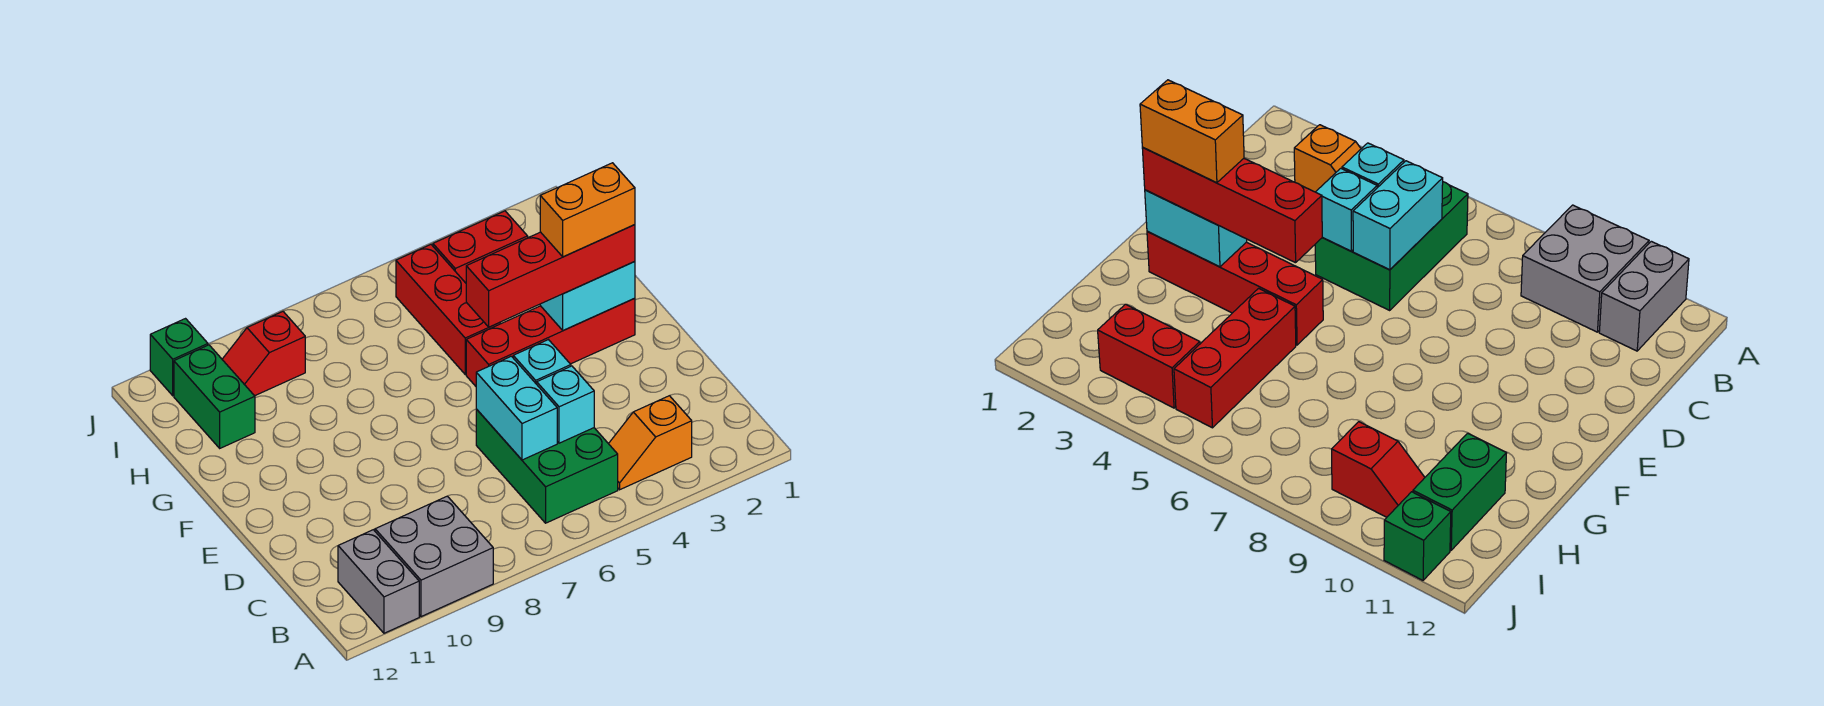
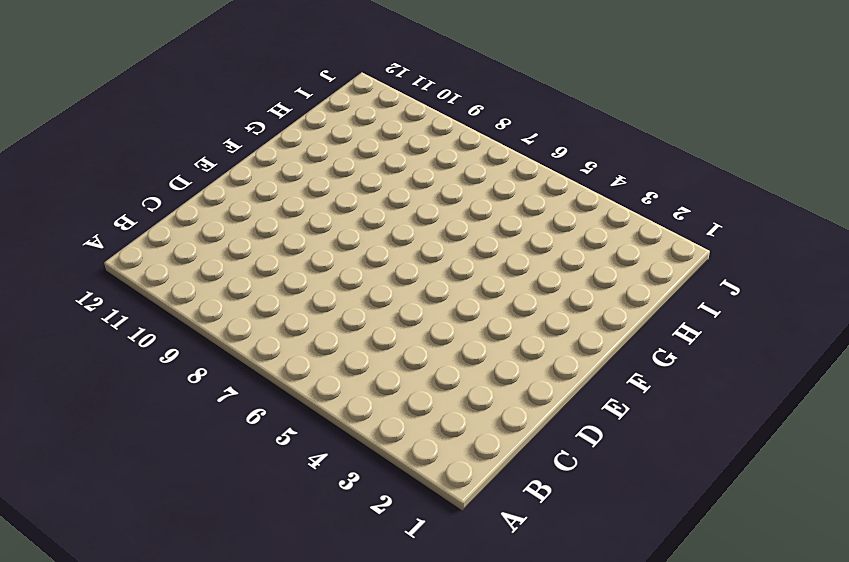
none -> grey brick A9:B10 level 1
none -> grey brick A11:B11 level 1
none -> orange slope B3:B4 level 1 top 3

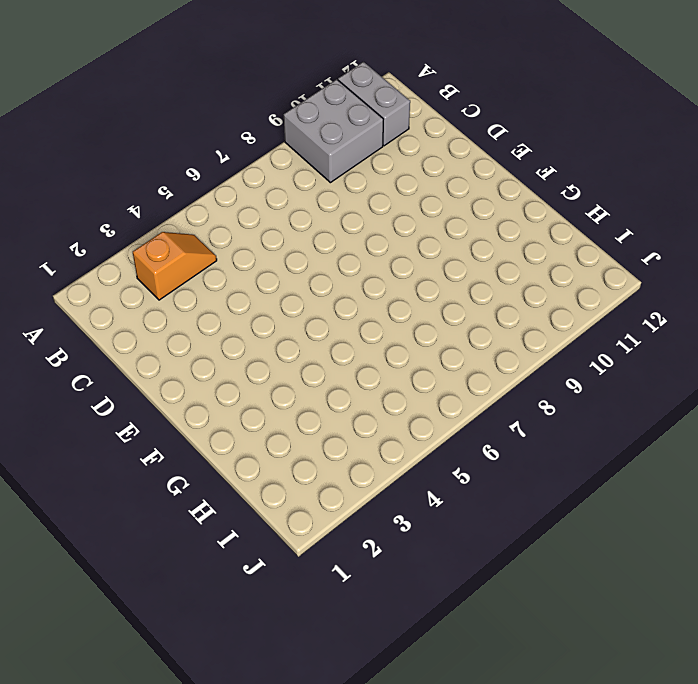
none -> green brick B5:D6 level 1
none -> red brick F2:F5 level 1
none -> red brick G5:I5 level 1

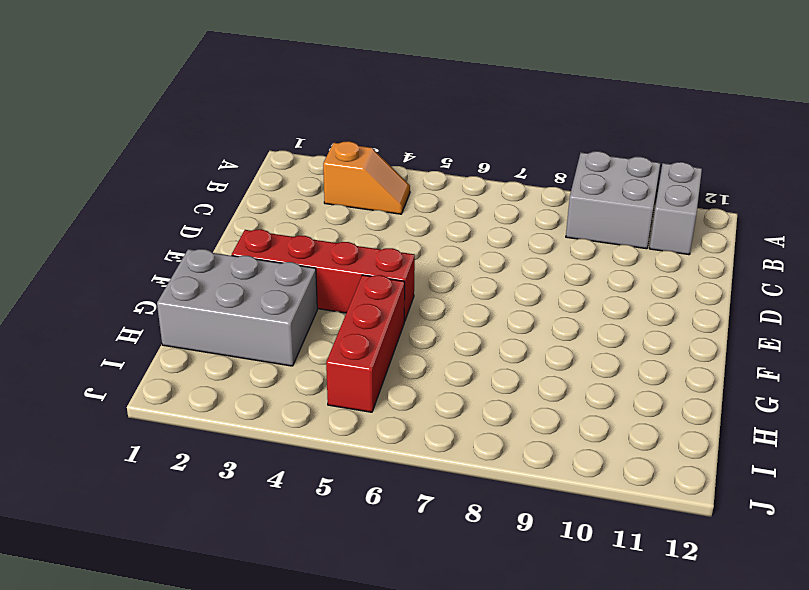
grey brick G1:H3 level 1 -> none
none -> green brick B5:D6 level 1
none -> green brick H11:I11 level 1
none -> red brick I3:I4 level 1

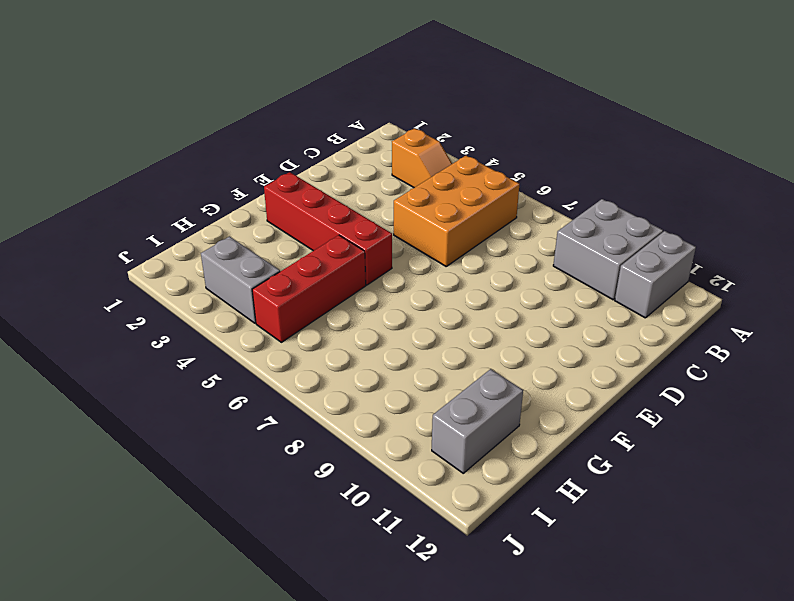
orange brick B5:D6 level 1 -> green brick B5:D6 level 1
grey brick H11:I11 level 1 -> green brick H11:I11 level 1
grey brick I3:I4 level 1 -> red brick I3:I4 level 1
none -> red slope I9:I10 level 1 top 9
none -> green brick J11 level 1
none -> cyan brick C5 level 2

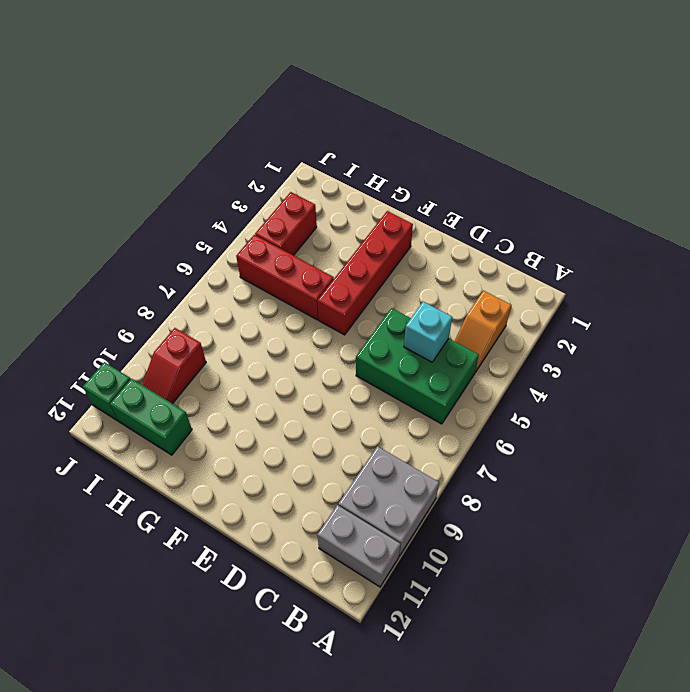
none -> cyan brick C6:D6 level 2
none -> cyan brick D5 level 2
none -> cyan brick F2:F3 level 2

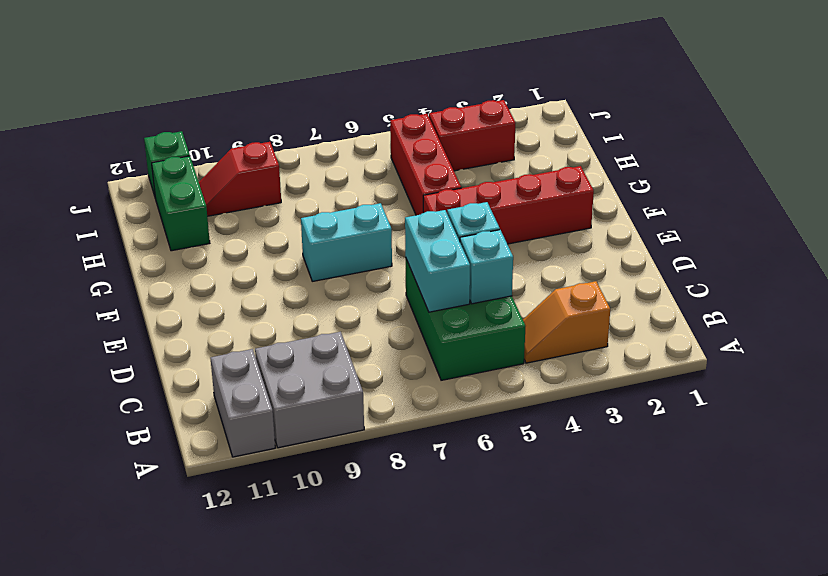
cyan brick F7:F8 level 1 -> cyan brick F2:F3 level 2
none -> red brick F2:F5 level 3
none -> orange brick F2:F3 level 4

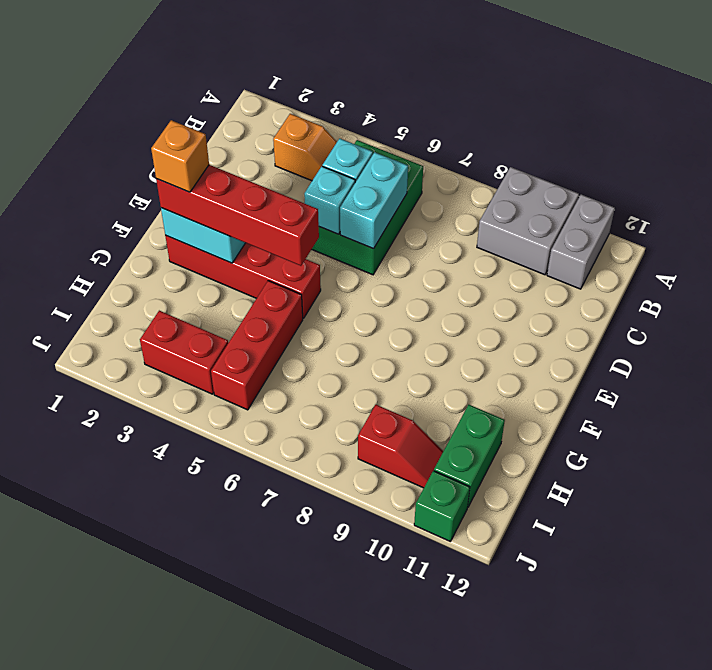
orange brick F2 level 4 -> orange brick F2:F3 level 4

